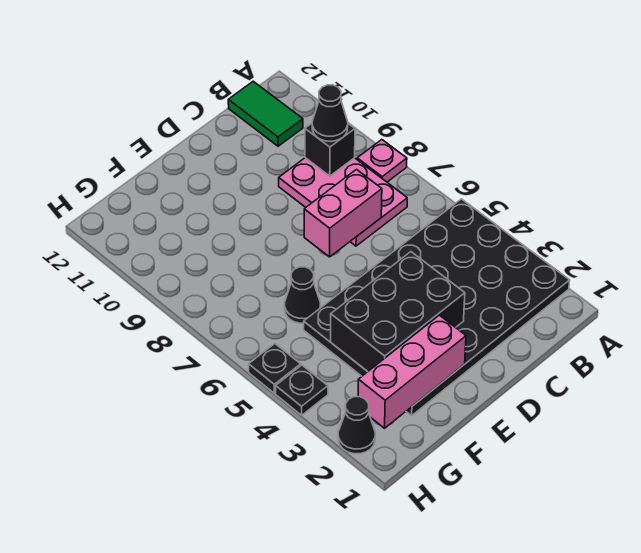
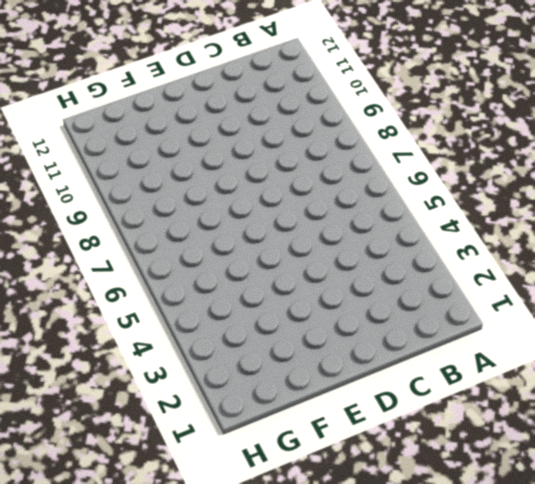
none -> black plate A2:F5 level 1
none -> pink plate A8 level 1
none -> pink plate B7:C9 level 1

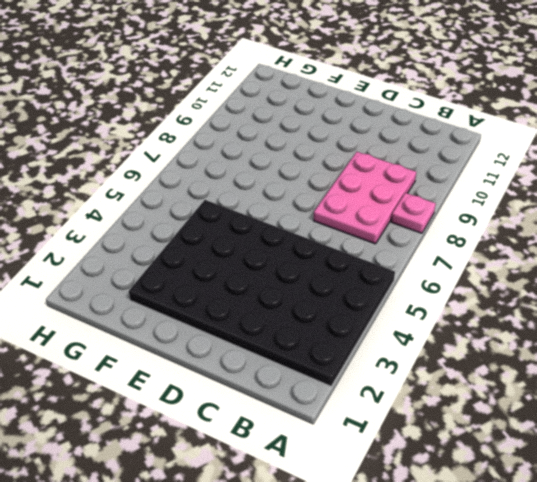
none -> green tile B11:B12 level 1
none -> black cone F6 level 1
none -> black cone H2 level 1

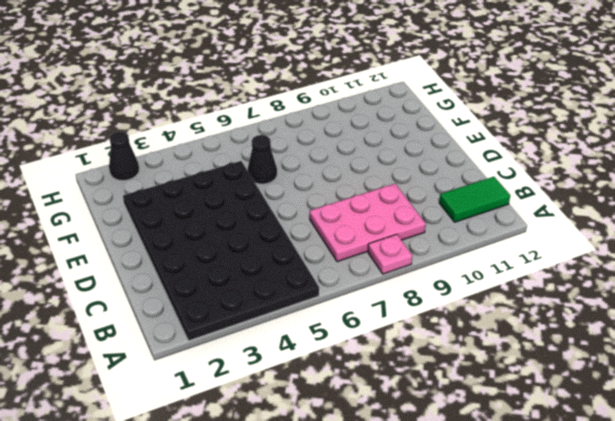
none -> black plate H4 level 1
none -> black plate H5 level 1
none -> black brick B9 level 2

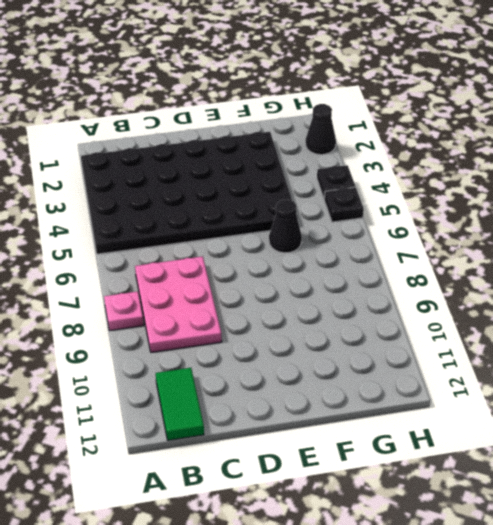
none -> black brick B9 level 2
none -> pink brick C7:D7 level 2
none -> black brick D3:F4 level 2

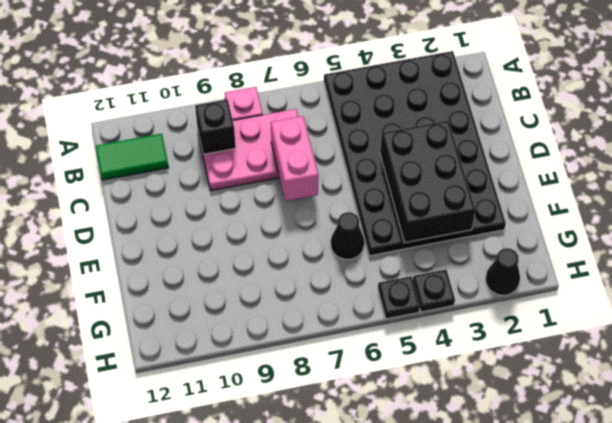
none -> pink brick E2:G2 level 2
none -> black cone B9 level 3

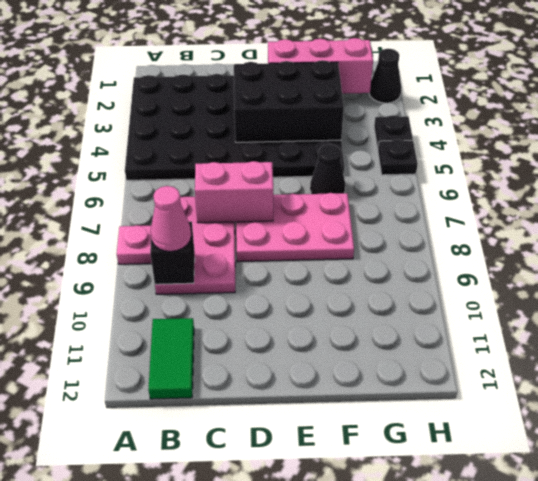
pink cone B9 level 3 -> black cone B9 level 3
pink plate D7:F8 level 1 -> none

